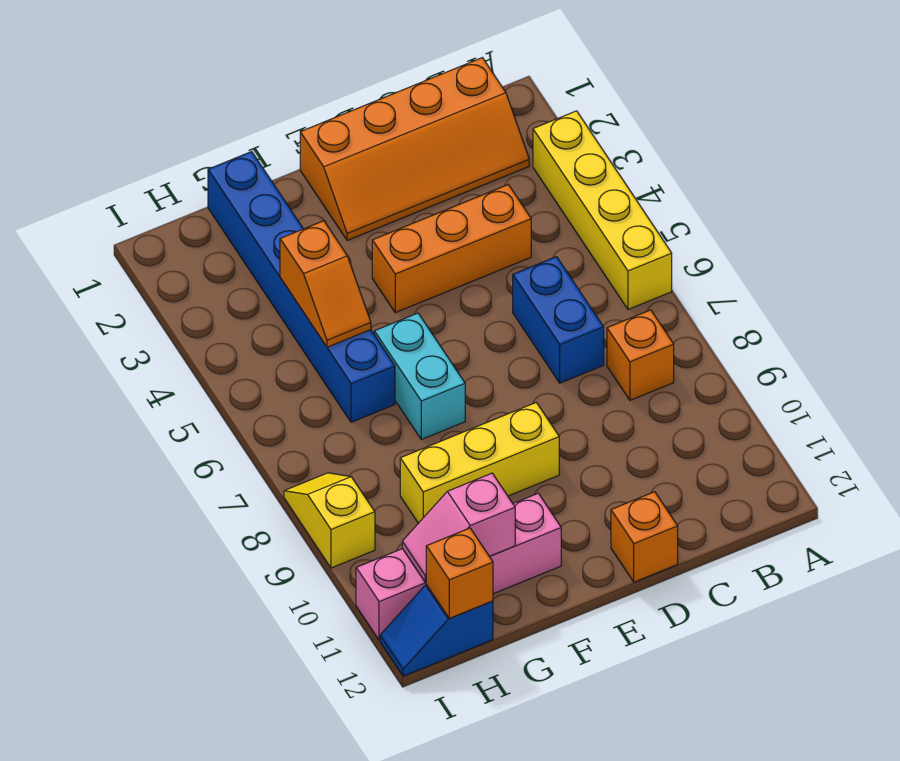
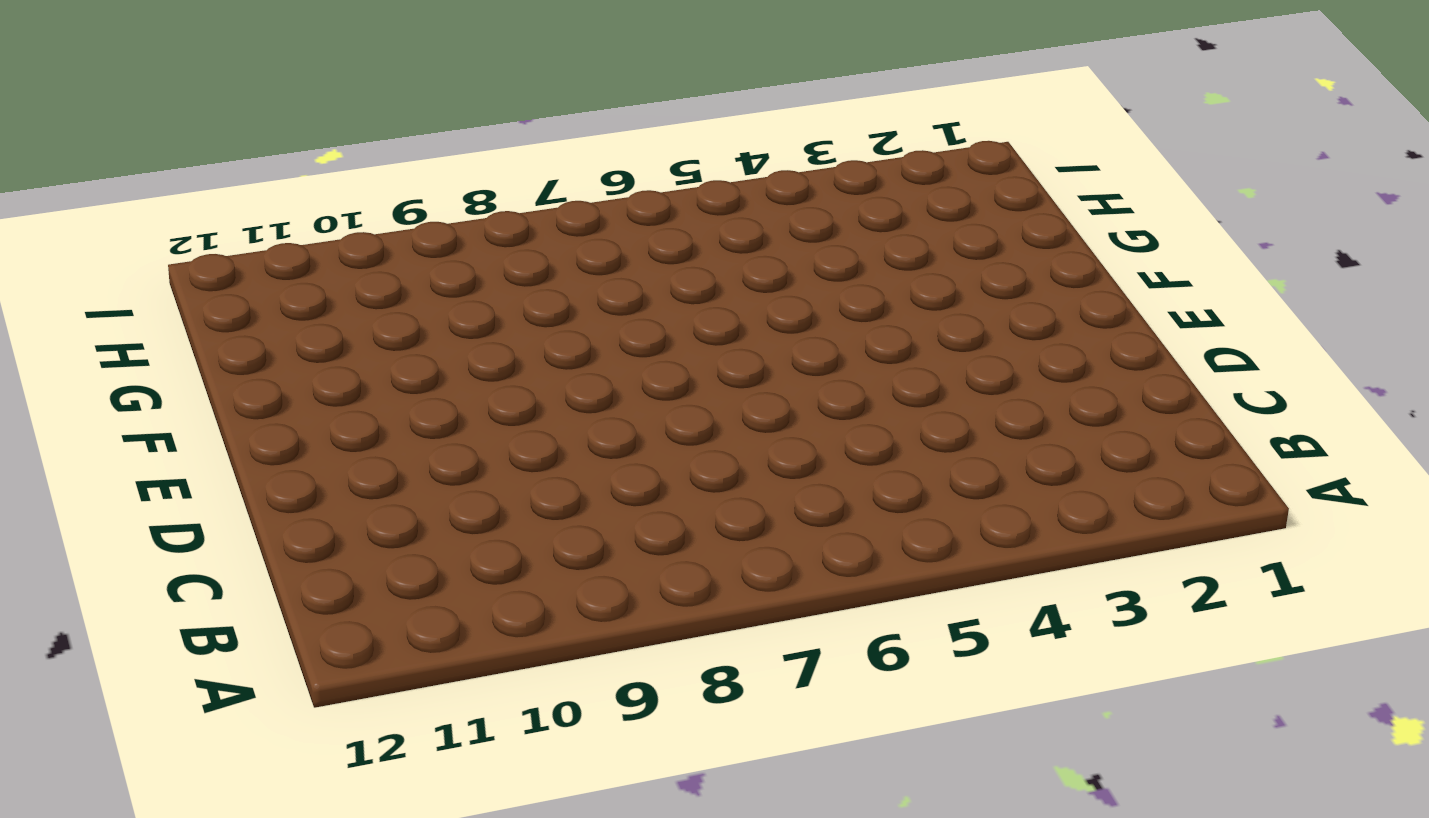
none -> yellow brick A3:A6 level 1
none -> orange slope B1:E2 level 1 top 1
none -> orange brick B8 level 1

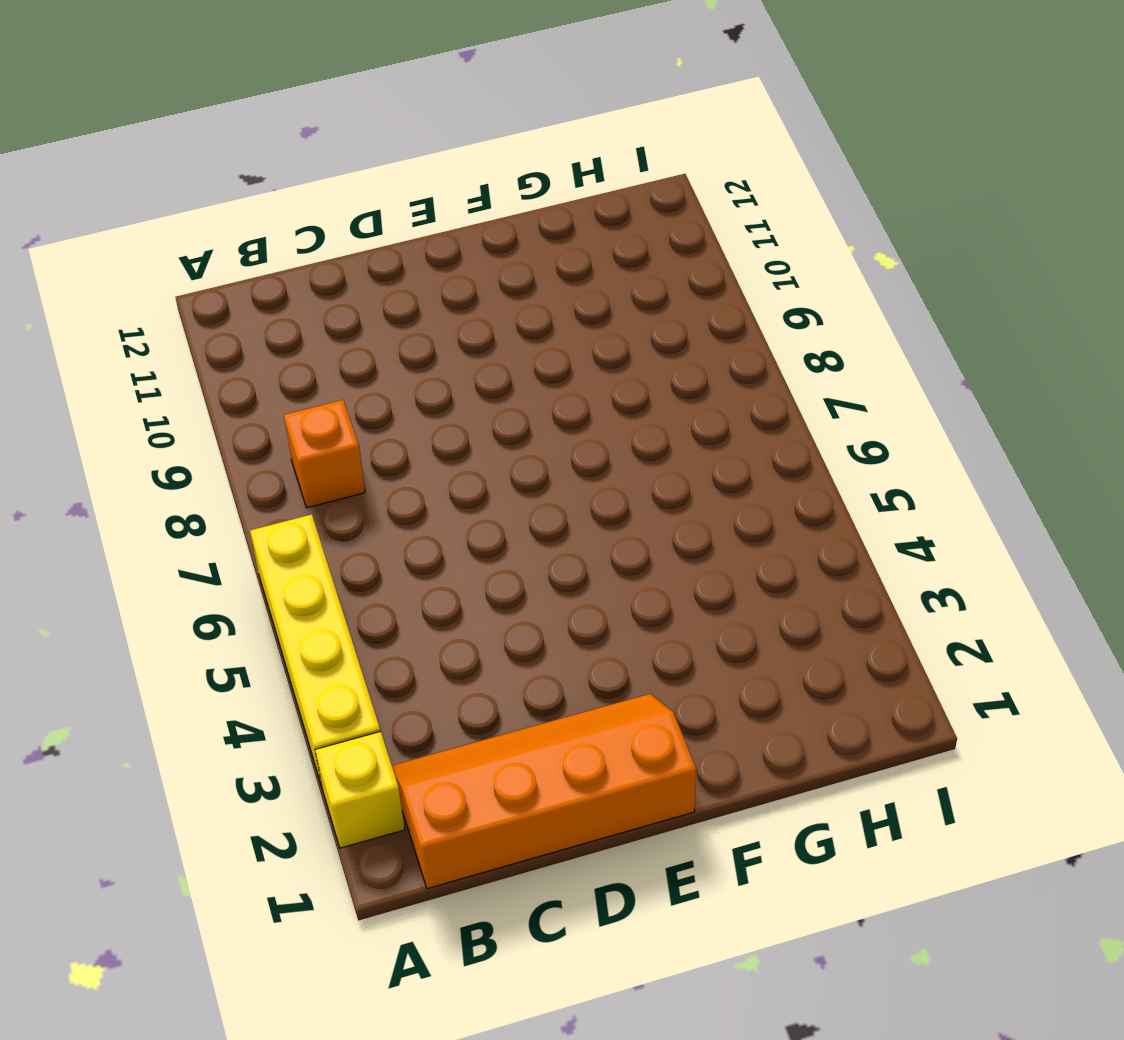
yellow brick A2 level 1 -> none
none -> orange brick C4:E4 level 1
none -> blue brick C6:C7 level 1
none -> orange brick D12 level 1

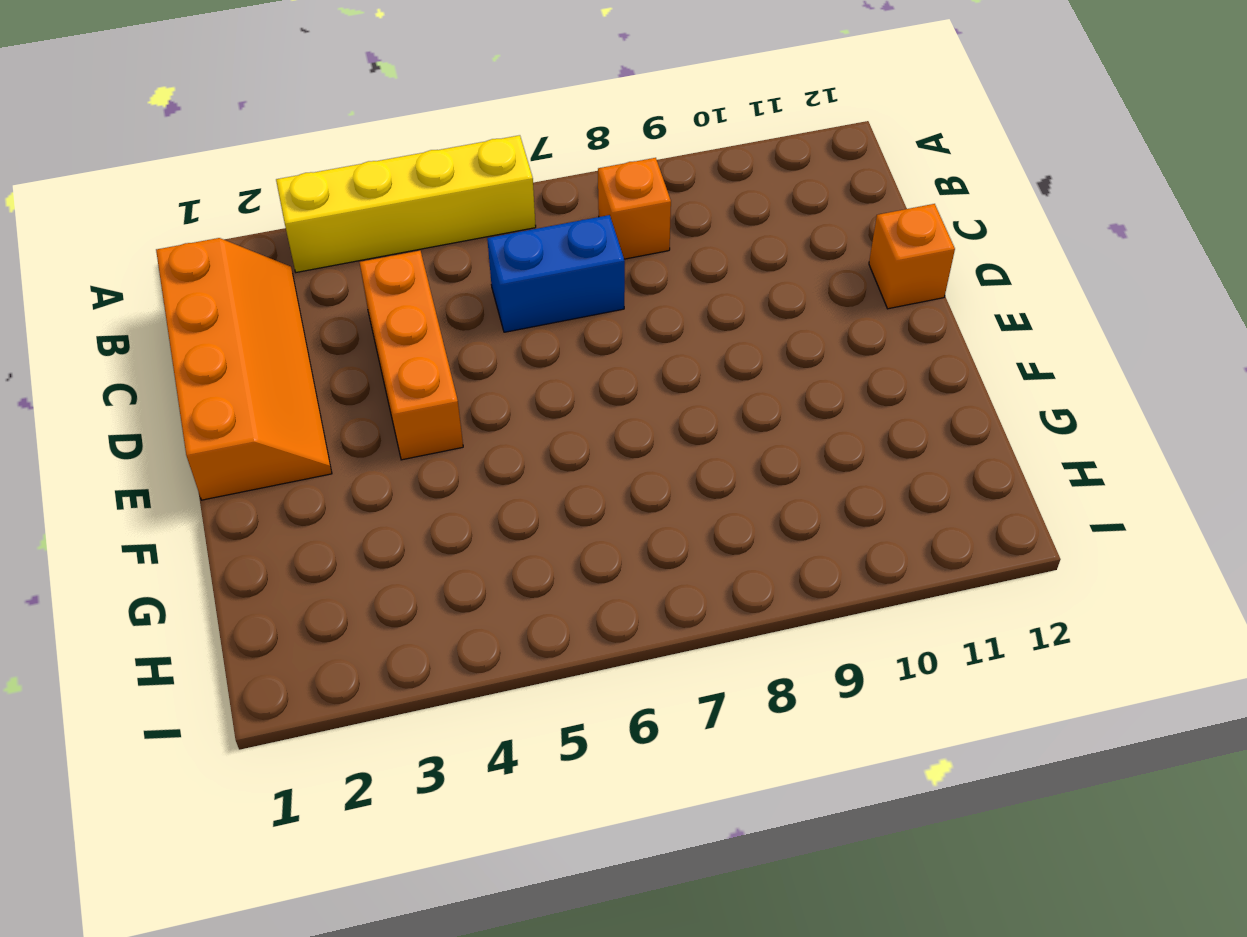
none -> yellow brick E9:G9 level 1
none -> cyan brick F6:F7 level 1
none -> pink brick F11:I11 level 1

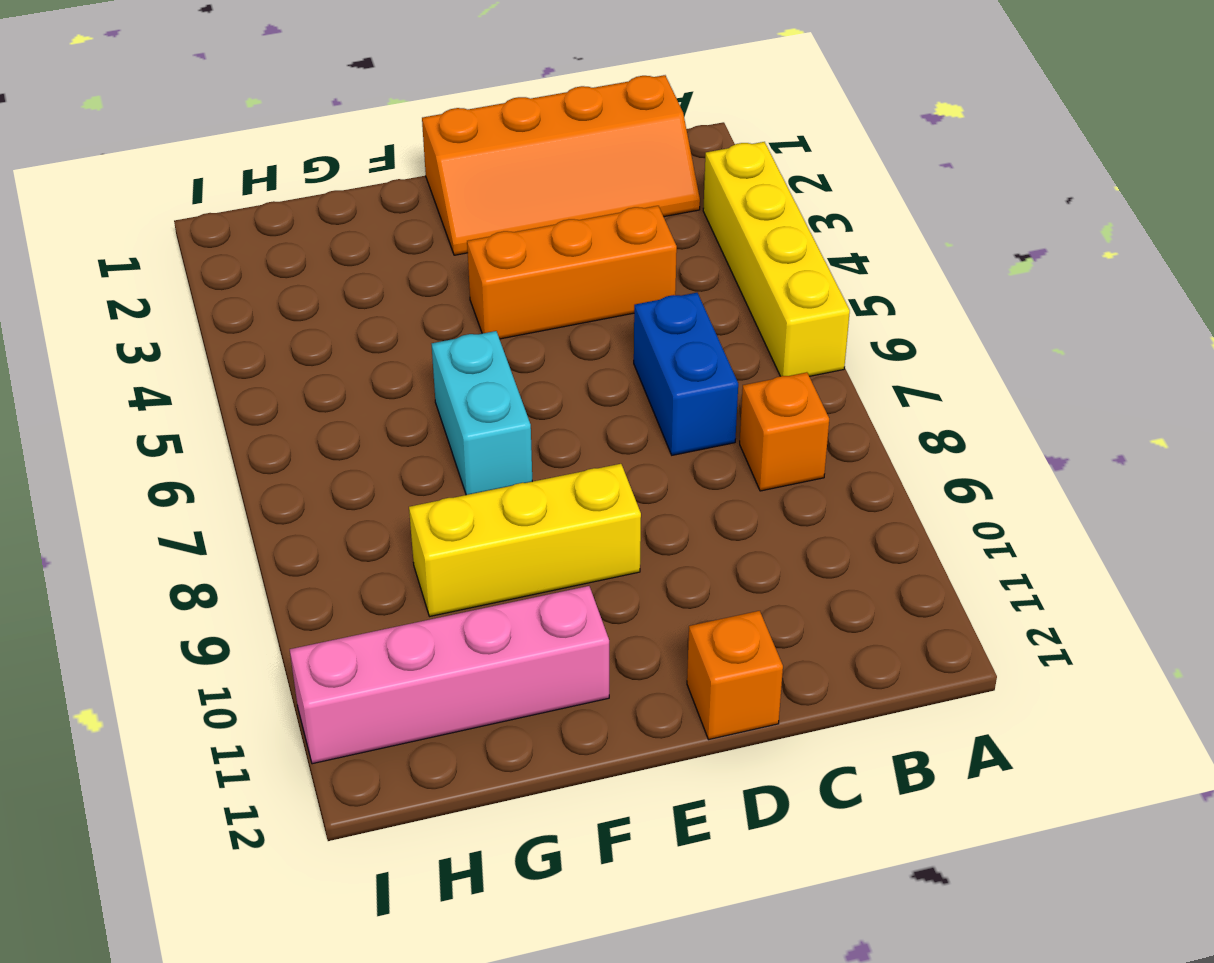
none -> blue brick G1:G6 level 1
none -> blue slope H12:I12 level 1 top H
none -> yellow slope I8:I9 level 1 top 9

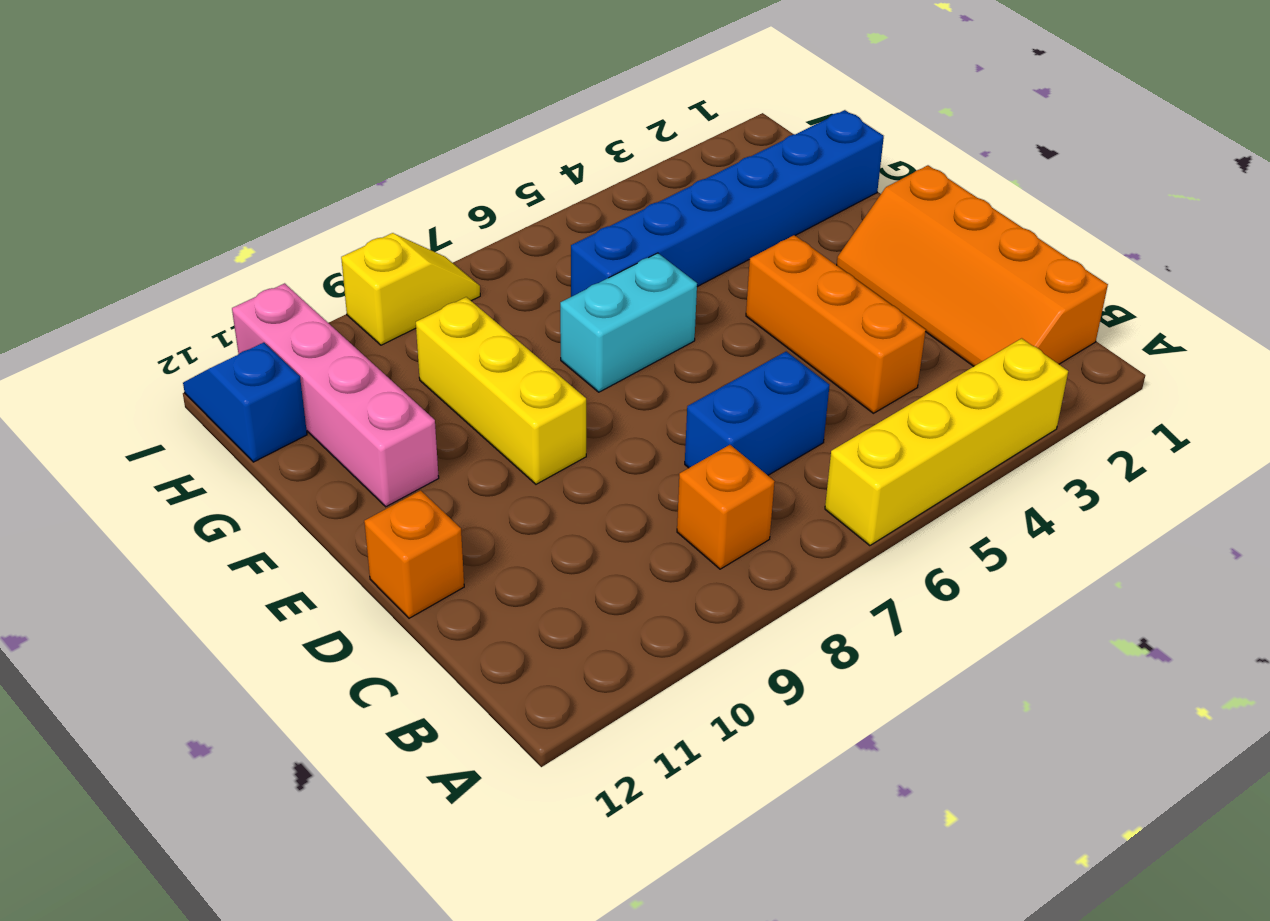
none -> orange slope G4:G5 level 2 top 4
none -> pink slope G11:H11 level 2 top G
none -> orange brick H12 level 2

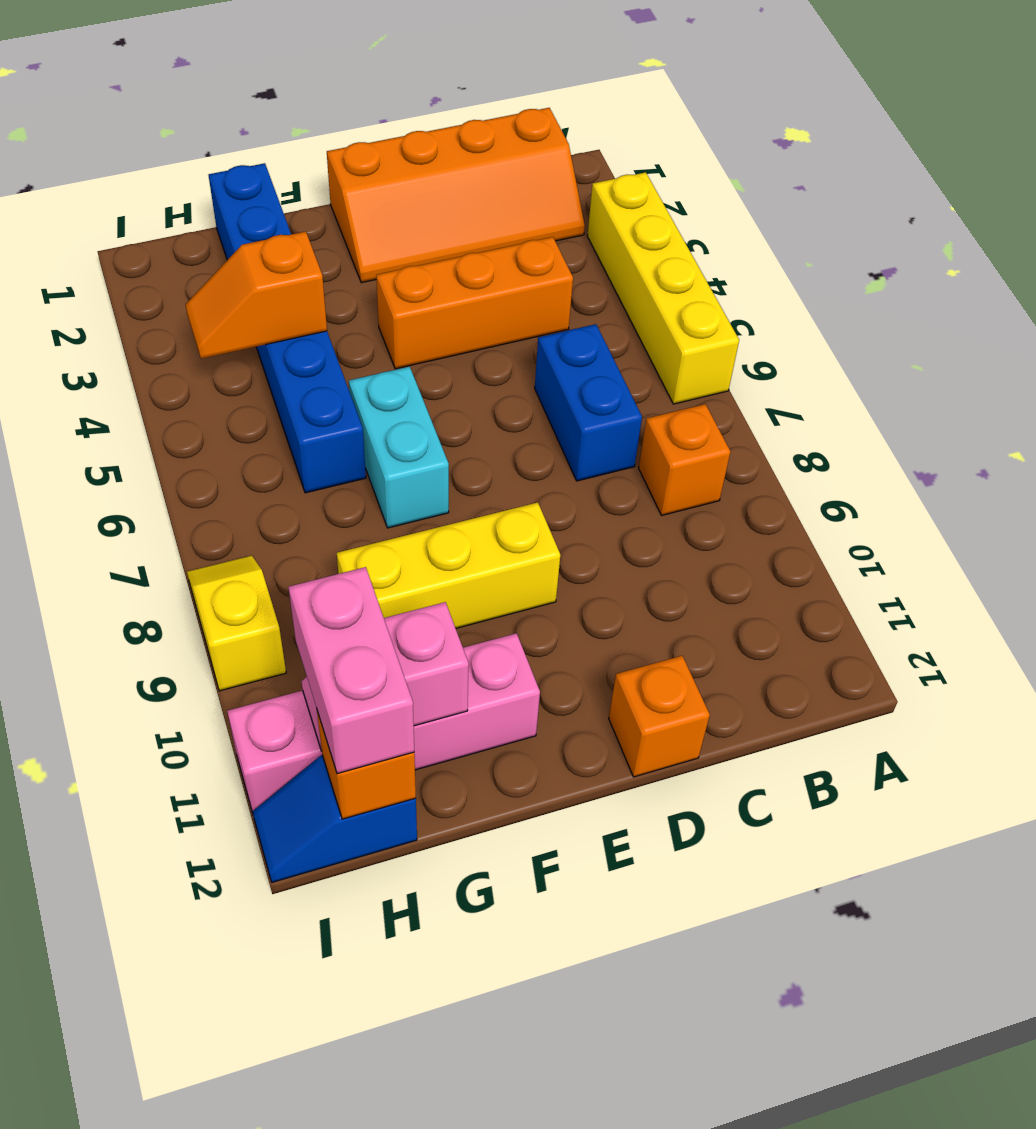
orange slope G4:H4 level 2 top G -> orange slope G4:G5 level 2 top 4
pink brick H11:H12 level 3 -> none

